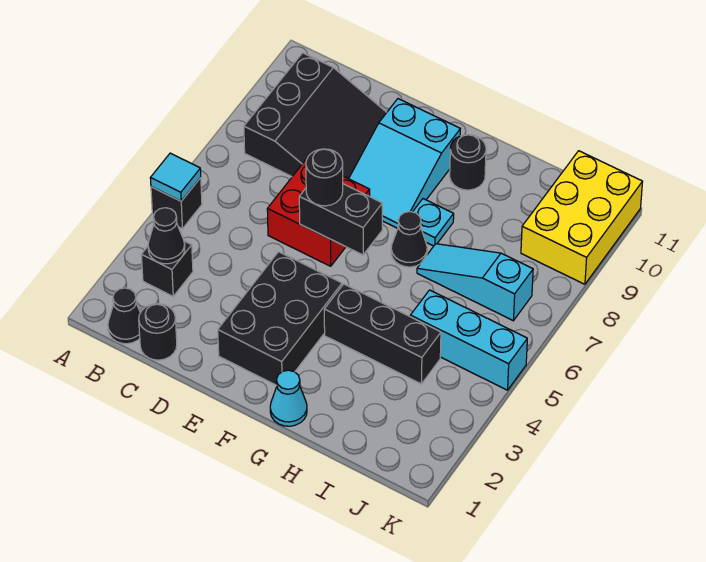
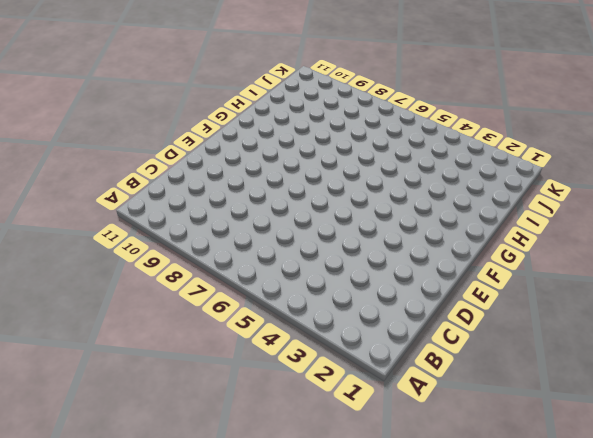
none -> black brick A5 level 1
none -> black cone B1 level 1
none -> black brick B3 level 1

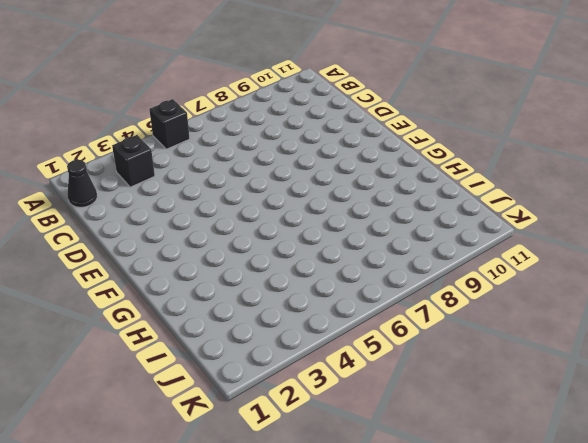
none -> black slope B8:D10 level 1 top B
none -> black round brick C1 level 1
none -> red brick D6:E7 level 1

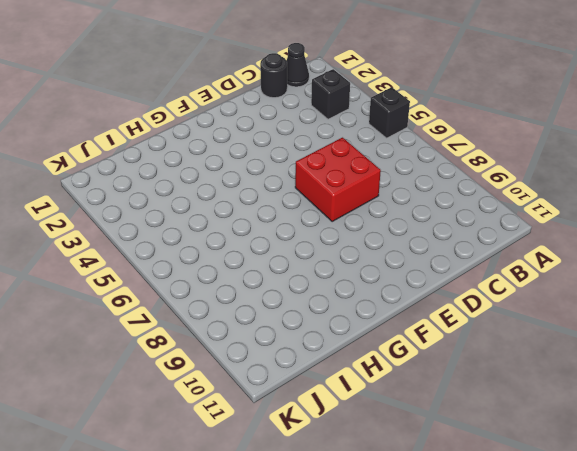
none -> black slope B8:D10 level 1 top B
none -> black brick E2:F4 level 1
none -> cyan slope E8:F10 level 1 top 10

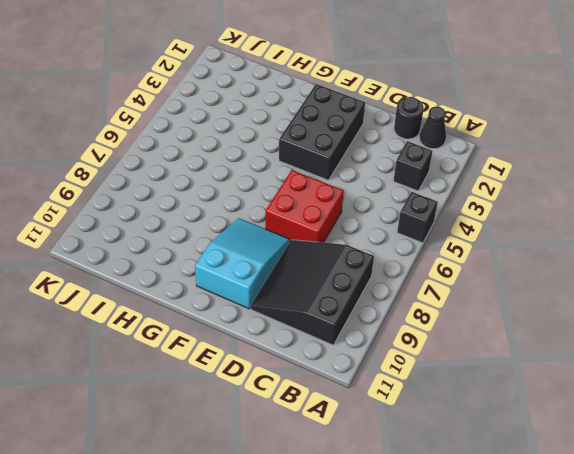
none -> cyan cone G1 level 1
none -> black brick G4:I4 level 1
none -> black cone G7 level 1

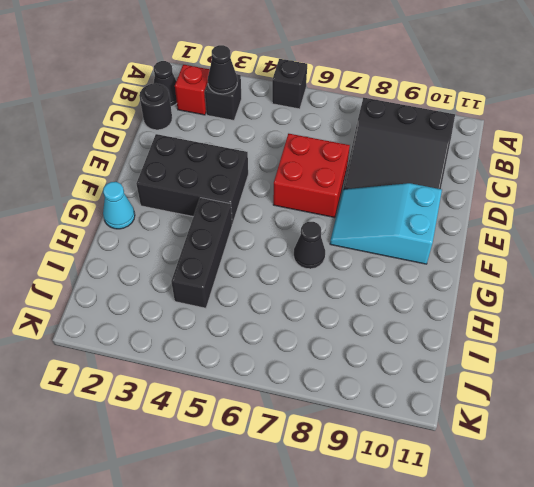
red brick B2 level 1 -> none
none -> cyan plate G8 level 1
none -> black round brick G10 level 1
none -> cyan slope H7:J7 level 1 top J

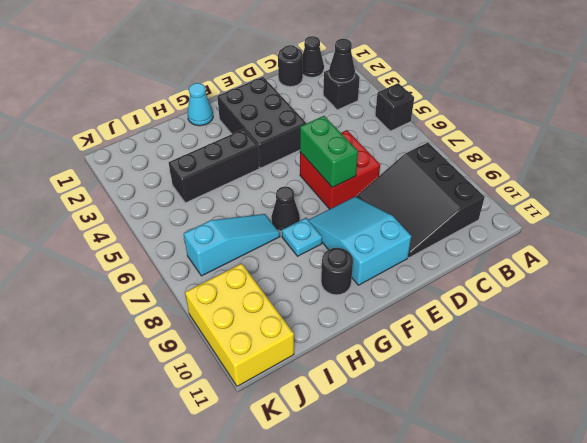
green brick E6:E7 level 2 -> black brick E6:F6 level 2
none -> cyan brick I5:K5 level 1
none -> cyan tile A5 level 2
none -> black round brick E6 level 3

